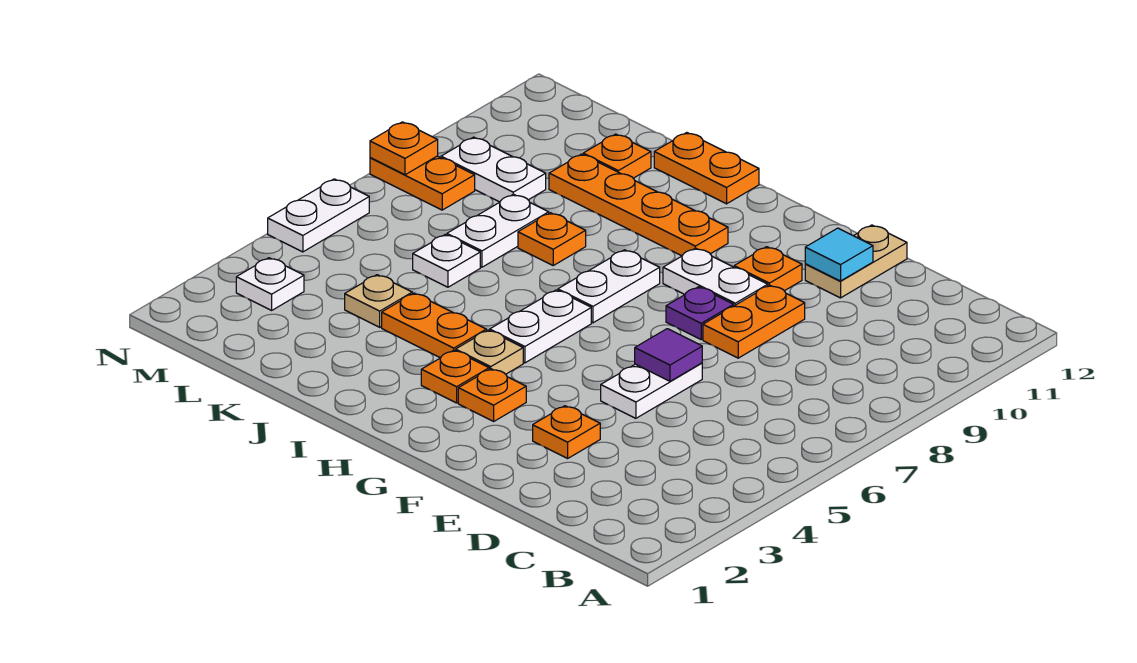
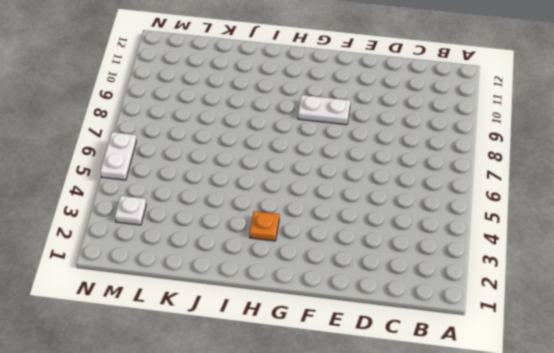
none -> orange plate E3 level 1
none -> white plate E5:E6 level 1
none -> orange plate E8:E9 level 1

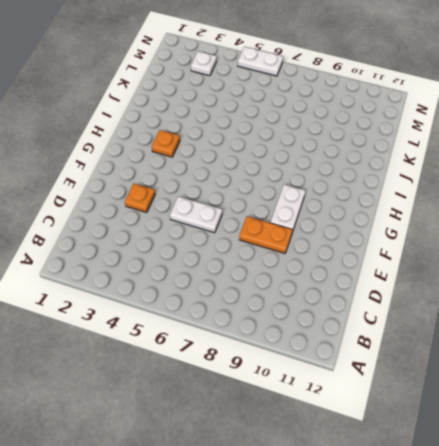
none -> tan plate E11:E12 level 1
none -> purple plate F8 level 1
none -> orange plate F10 level 1

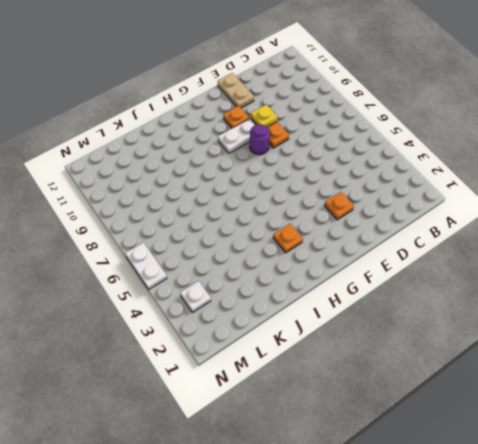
yellow plate E9 level 2 -> none
purple round brick F8 level 1 -> purple plate F8 level 1
none -> white plate E5:E6 level 1
none -> orange plate G3 level 1
none -> tan plate H4 level 1

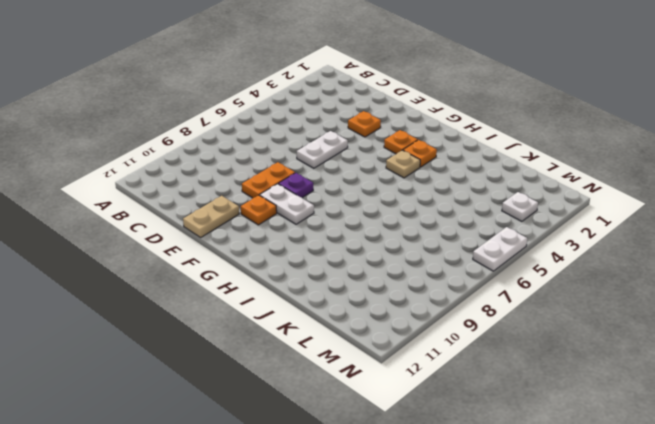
none -> white plate H5:H6 level 1
none -> white plate H7:H8 level 1
none -> orange plate H10:K10 level 1

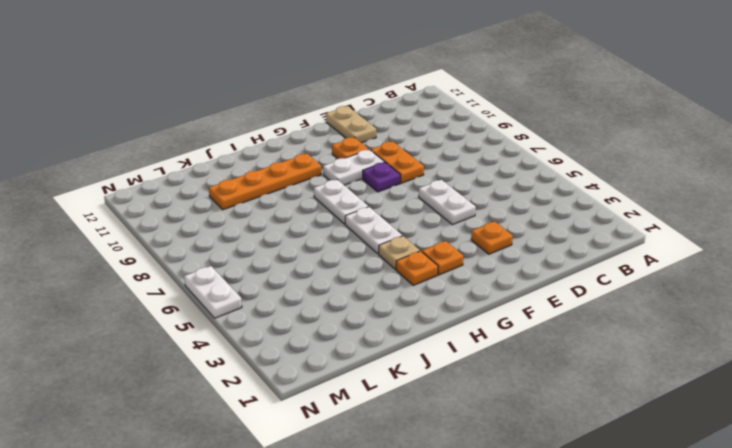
none -> orange plate I4:J4 level 1
none -> orange plate I12:J12 level 1
none -> orange plate J8 level 1

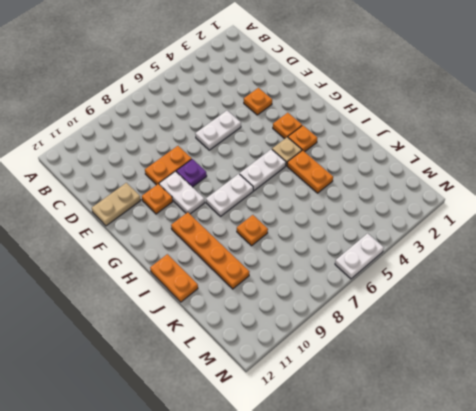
none -> tan plate K4 level 1
none -> white plate K6 level 1
none -> white plate K7:K8 level 1

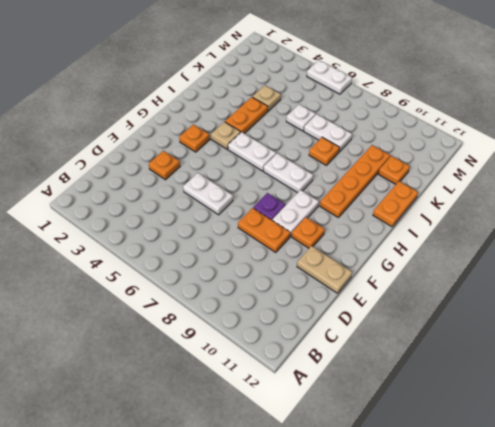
none -> orange plate H3 level 1
none -> white plate L9:M9 level 1
none -> white plate M3 level 1

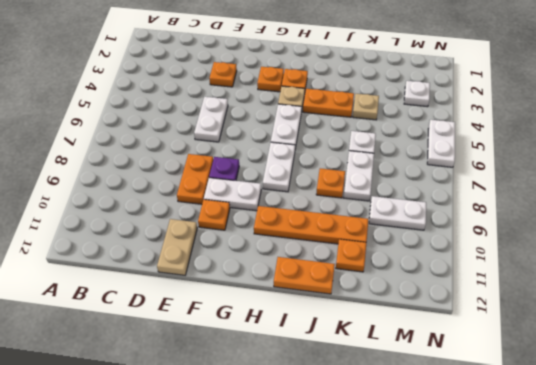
none -> orange plate M8:N8 level 1
none -> purple tile E6 level 2
none -> cyan tile E11 level 2

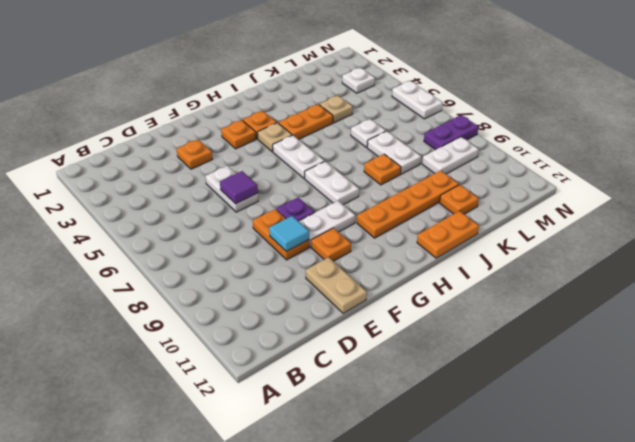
cyan tile E9 level 2 -> cyan tile E11 level 2
purple plate M8:N8 level 1 -> orange plate M8:N8 level 1
none -> orange plate N8 level 2

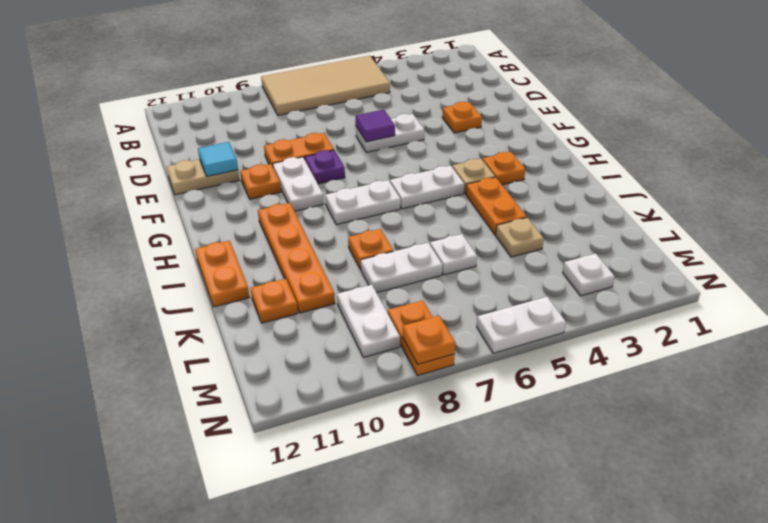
tan tile A5:B8 level 1 -> none
none -> orange plate G3 level 1

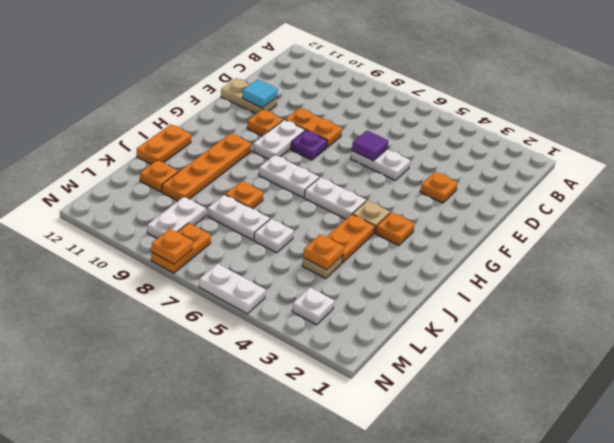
orange plate K4 level 2 -> orange plate G3 level 1

